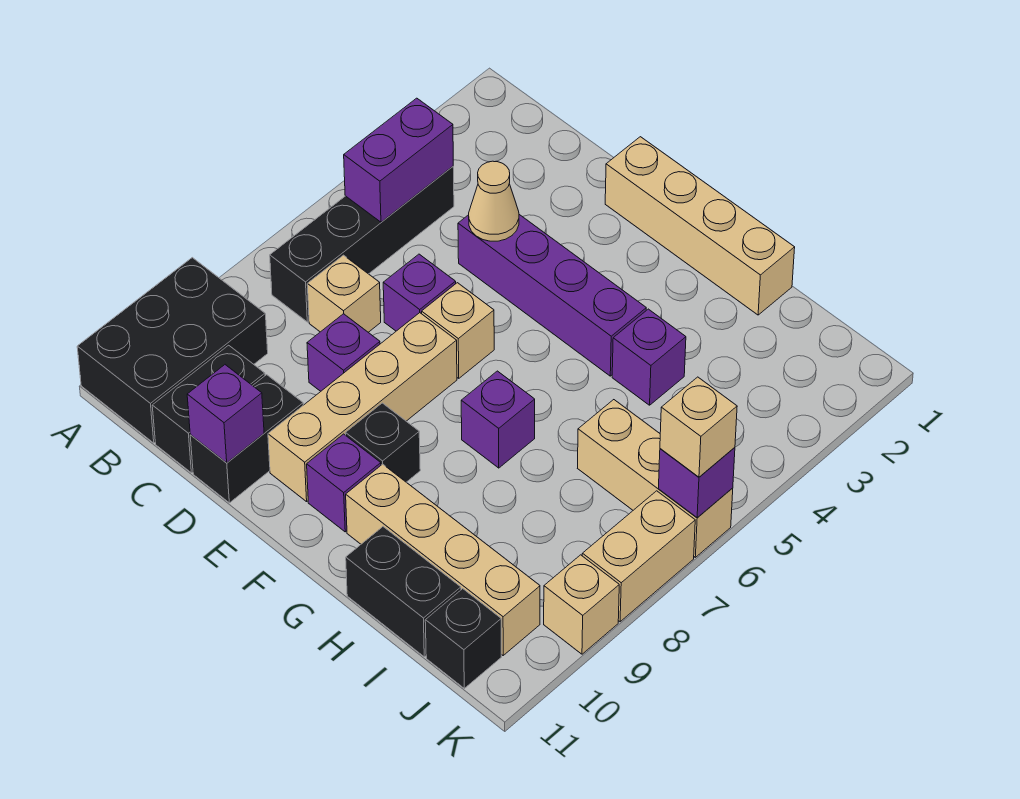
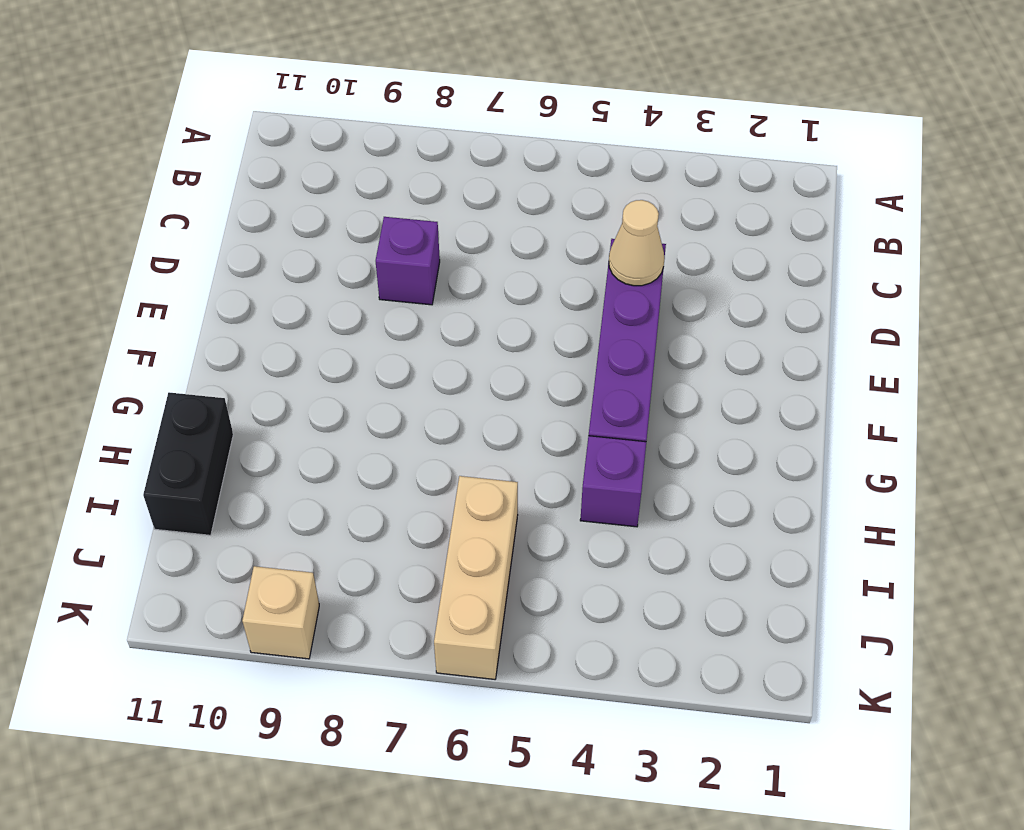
none -> black brick A9:B11 level 1
none -> black brick B4:B7 level 1
none -> tan brick C7 level 1

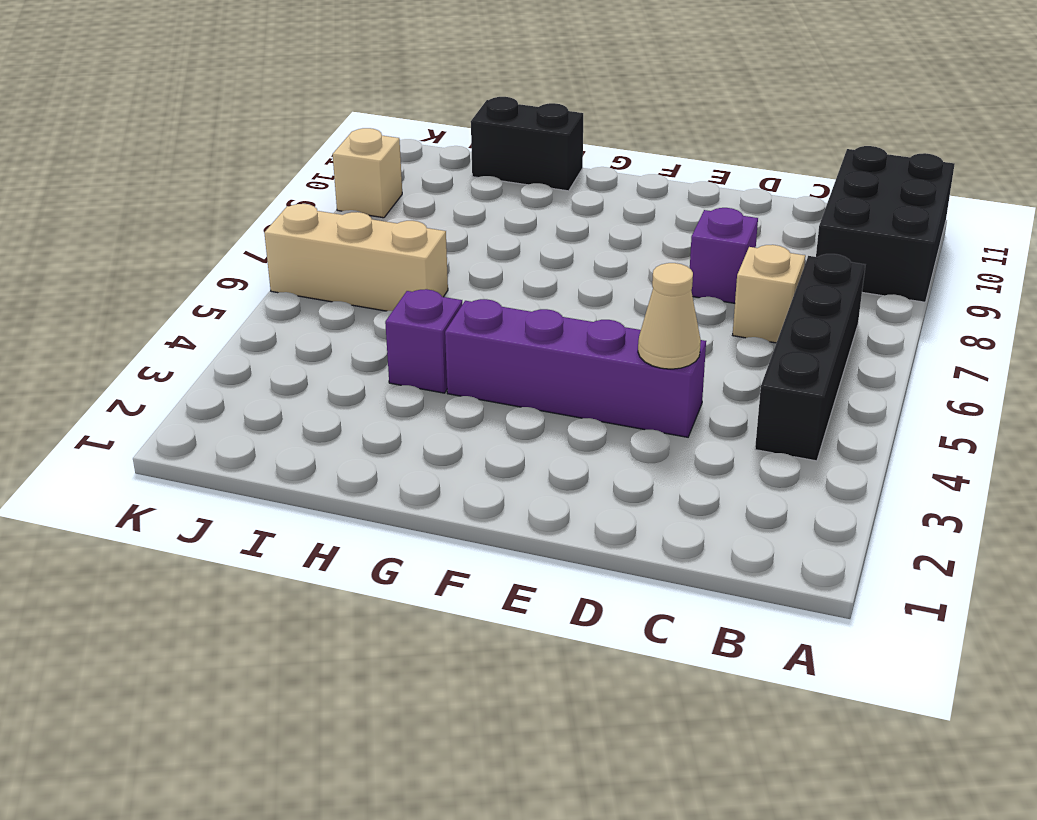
none -> black brick C10:C11 level 1
none -> purple brick D6 level 1
none -> black brick D10:D11 level 1

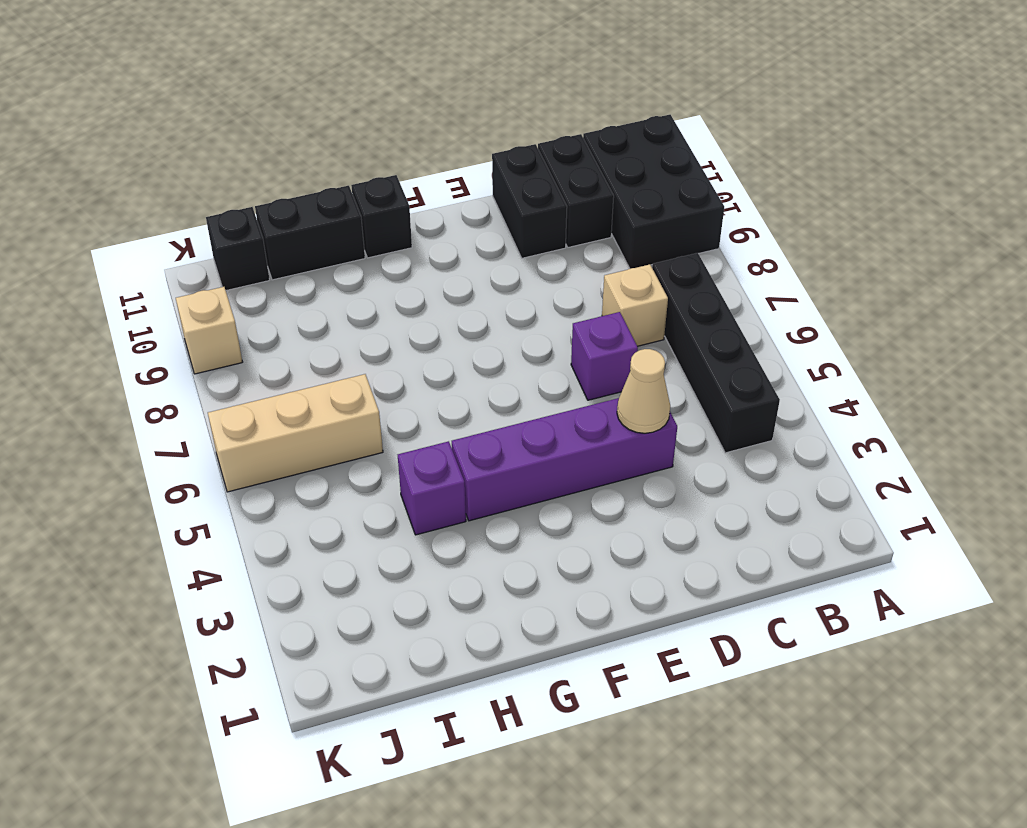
black brick G11 level 1 -> black brick F9 level 1
none -> purple brick D8 level 1
none -> tan brick E1:H1 level 1
none -> tan brick E6 level 1

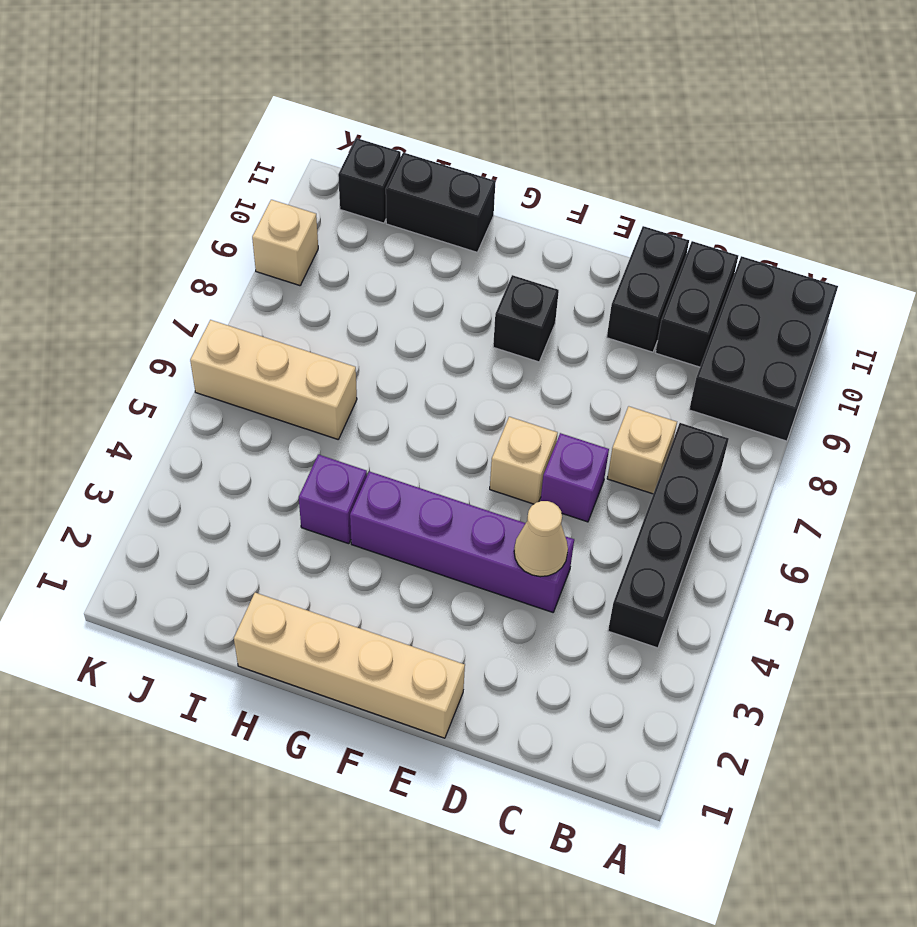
none -> purple brick D8 level 1
none -> tan brick E7:E10 level 1
none -> purple brick F10 level 1

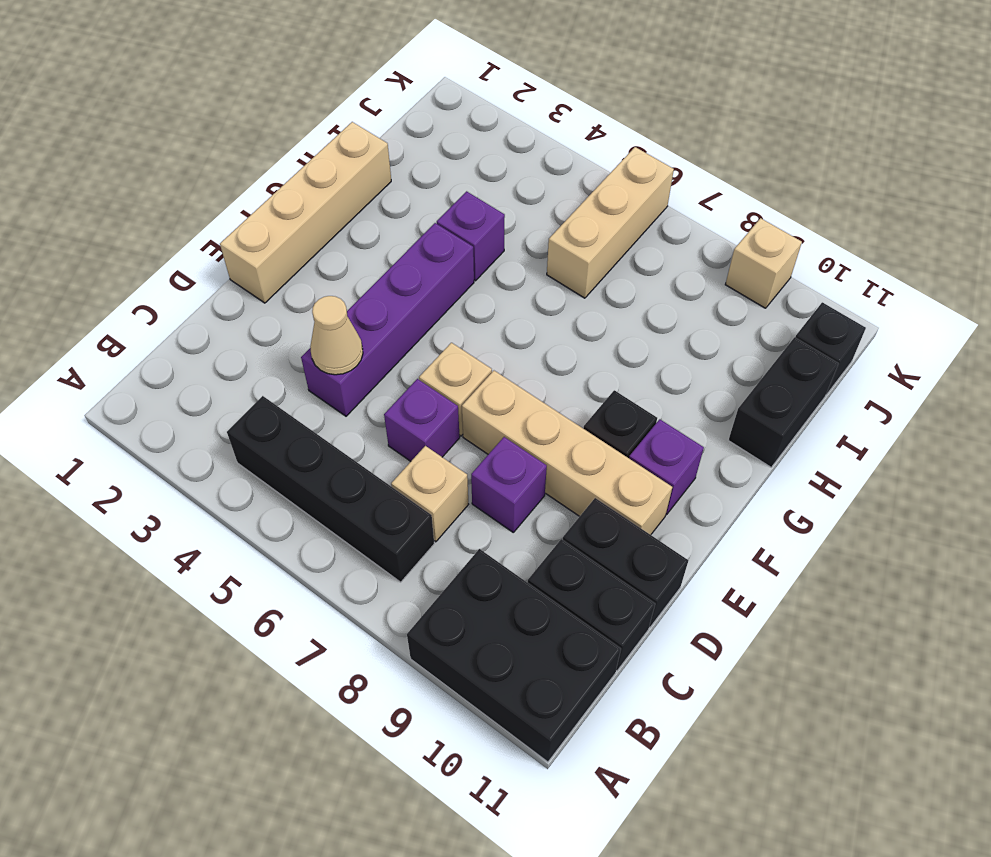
none -> purple brick G7 level 1
none -> tan brick G10:J10 level 1
none -> tan brick K7:K8 level 1

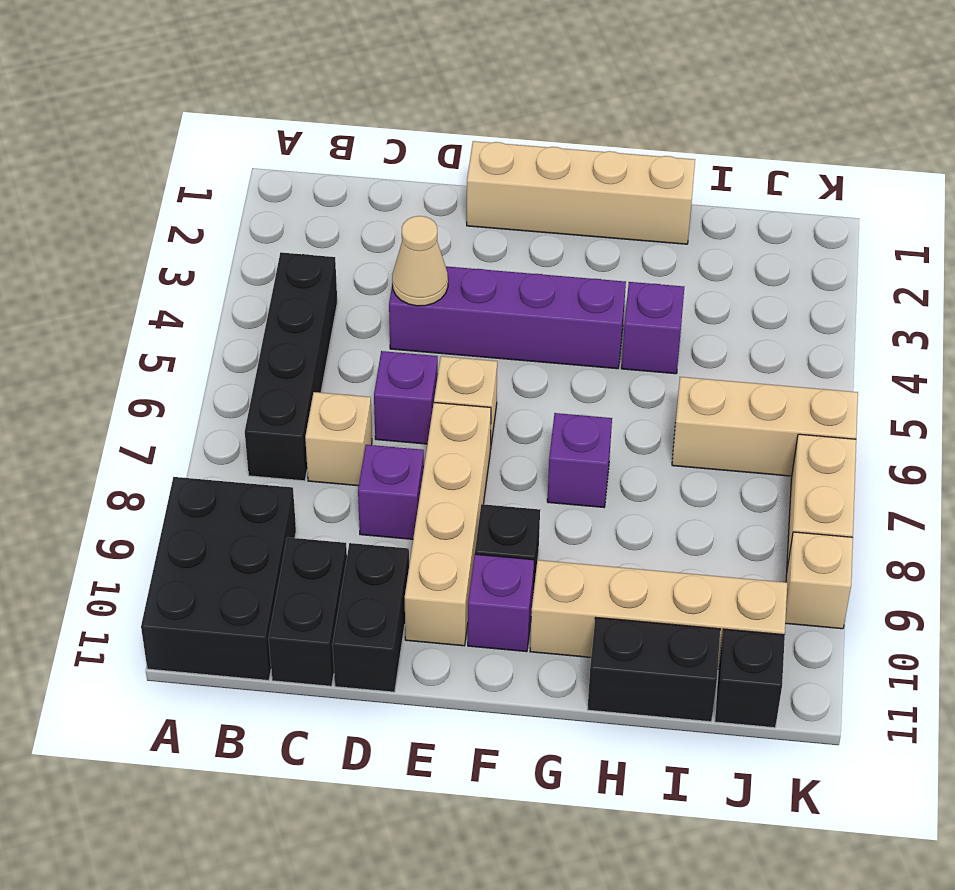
none -> purple brick B4:B5 level 2
none -> purple brick D11 level 2
none -> purple brick K6 level 2

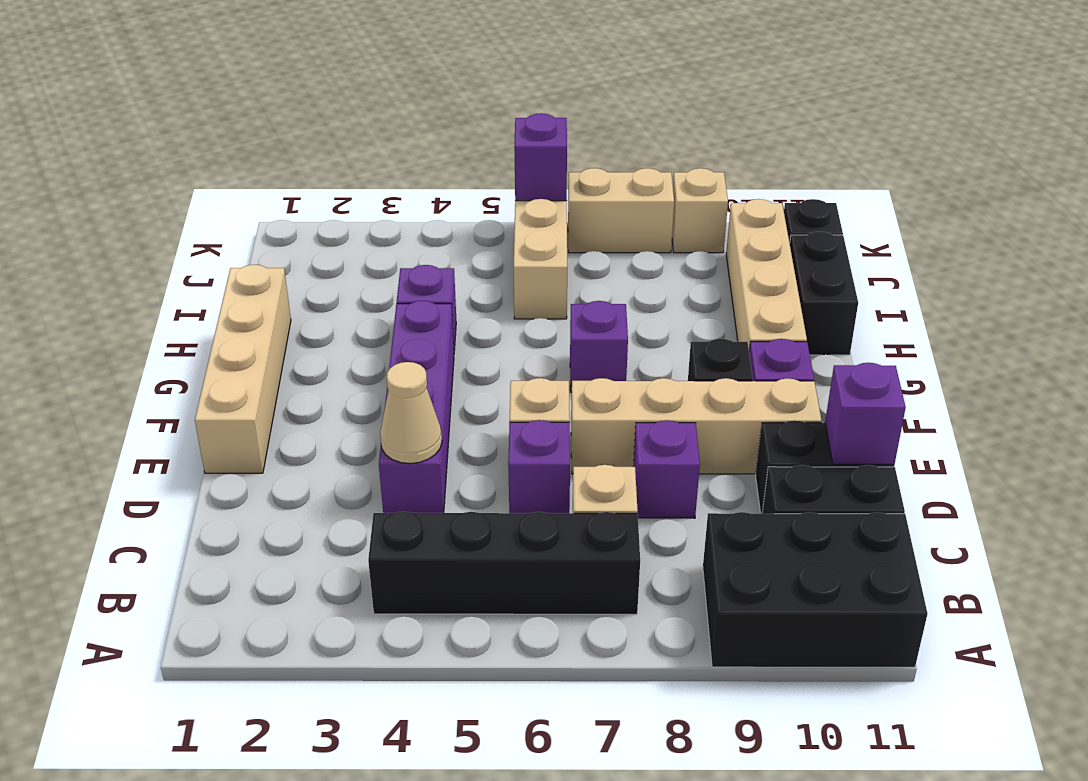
none -> purple brick B4:B5 level 2
none -> tan brick K6 level 3

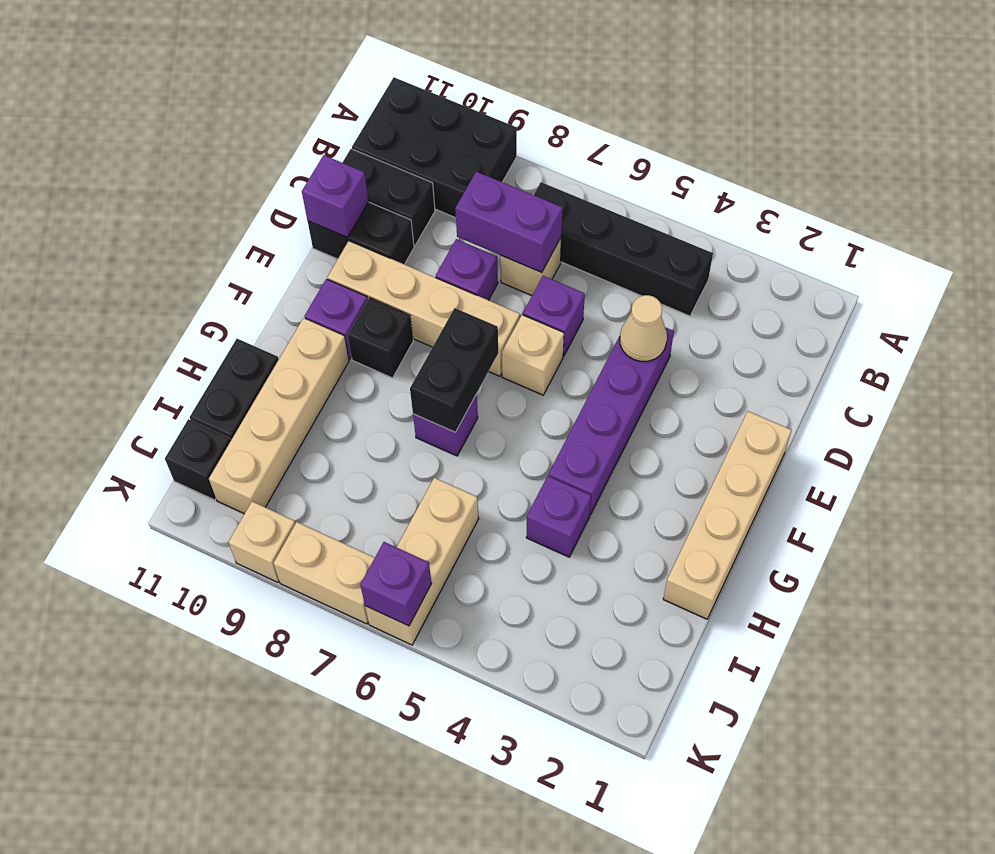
purple brick C7:C8 level 2 -> purple brick B4:B5 level 2
black brick F7:G7 level 2 -> none
none -> tan brick K6 level 3

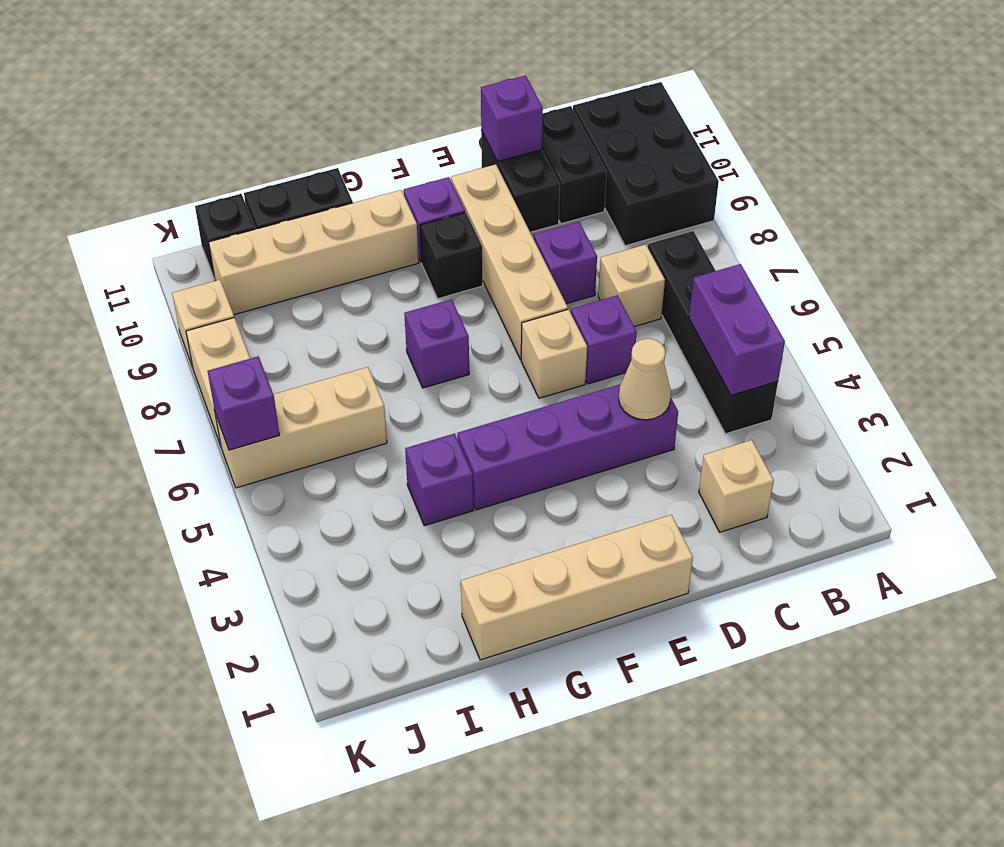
tan brick C2 level 1 -> tan brick K6 level 3

